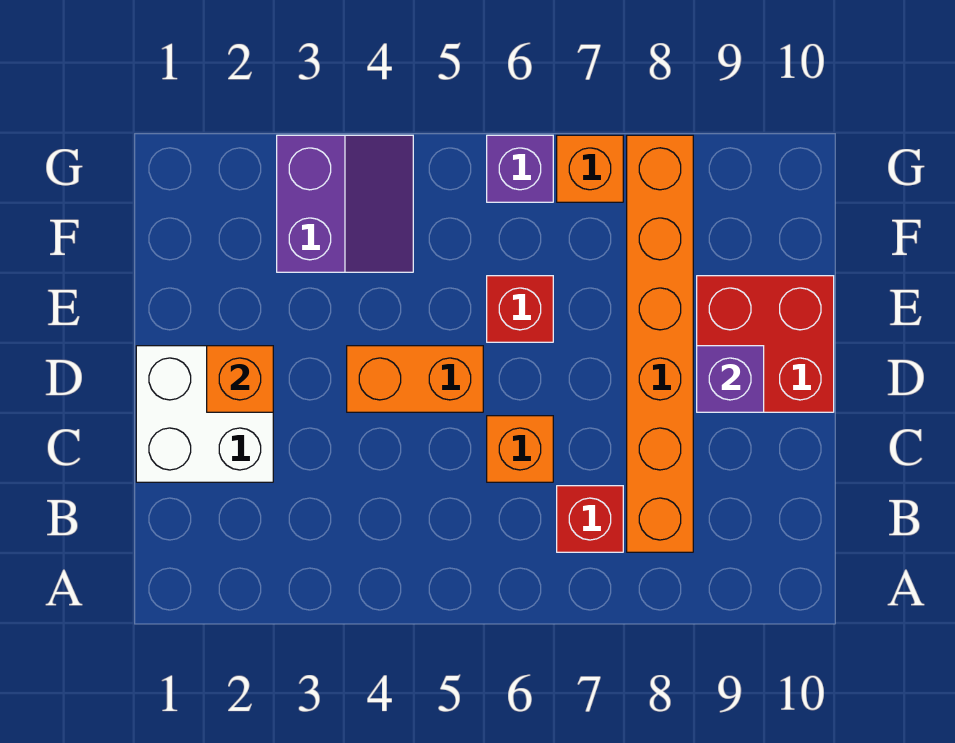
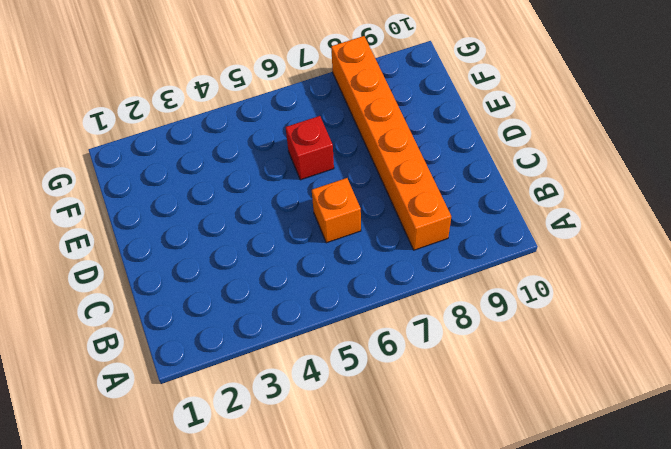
none -> red brick B7 level 1
none -> white brick C1:D2 level 1
none -> orange brick D4:D5 level 1

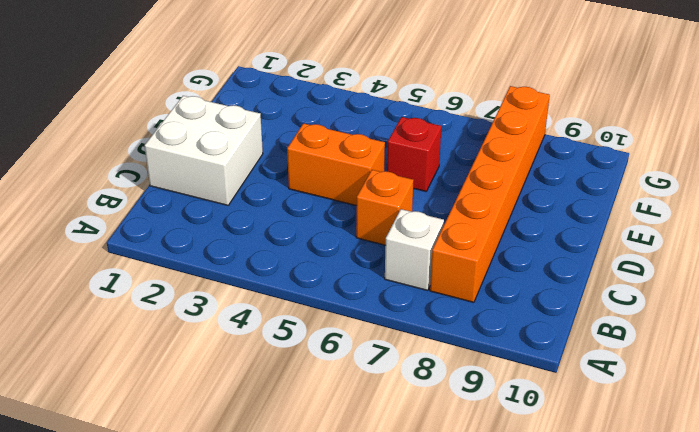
white brick B7 level 1 -> red brick B7 level 1
none -> red brick D9:E10 level 1
none -> purple slope F3:G4 level 1 top 3
none -> purple brick G6 level 1

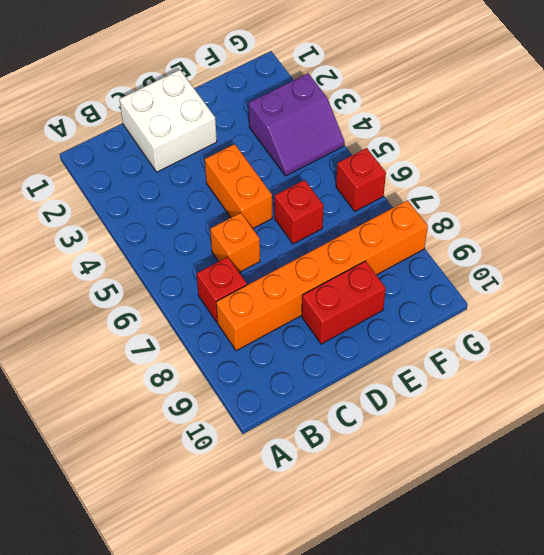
red brick D9:E9 level 1 -> red brick D9:E10 level 1
red brick G6 level 1 -> purple brick G6 level 1
none -> orange brick G7 level 1
none -> orange brick D2 level 2
none -> purple brick D9 level 2

